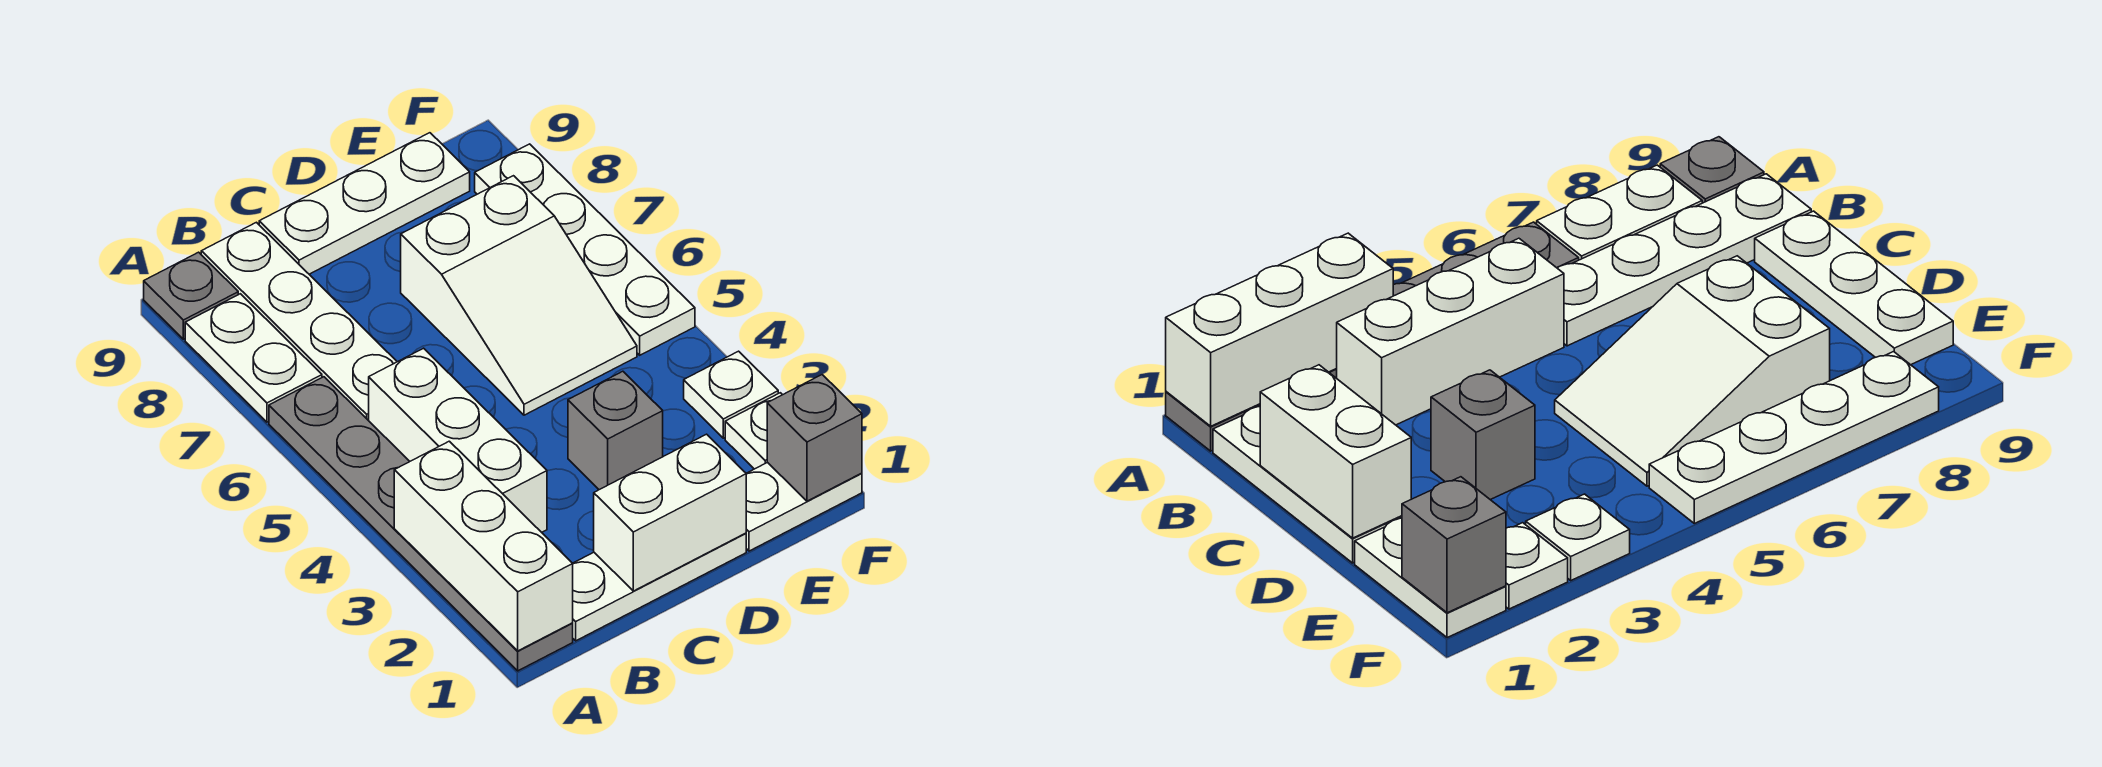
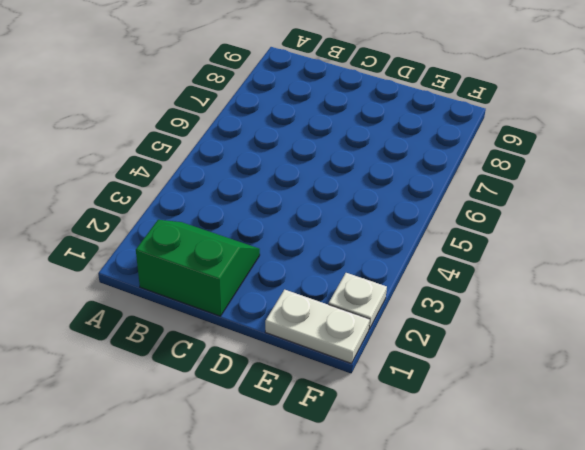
green slope B1:C2 level 1 top 1 -> white plate B1:D1 level 1
none -> grey plate A1:A6 level 1
none -> white plate A7:A8 level 1
none -> grey plate A9 level 1

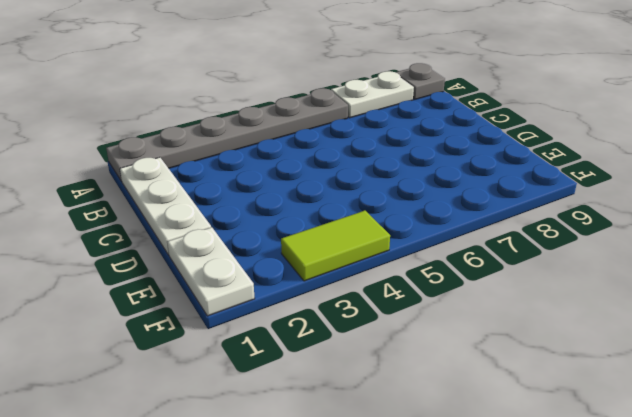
lime tile F3:F4 level 1 -> white plate F3 level 1
none -> white brick B3:B5 level 1
none -> white plate B6:B9 level 1
none -> white plate C9:E9 level 1

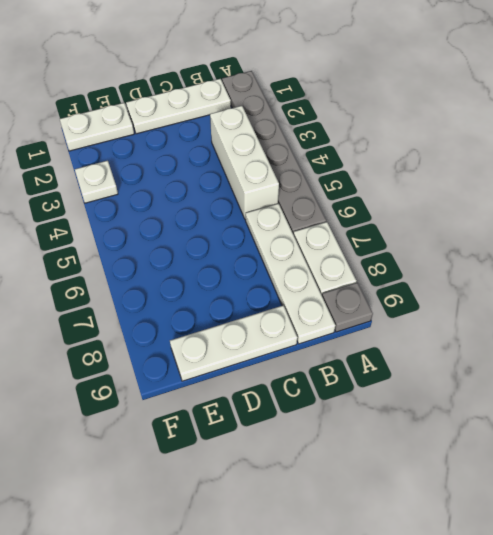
none -> grey brick D3 level 1
none -> white slope D5:E7 level 1 top 7
none -> white plate F2 level 1

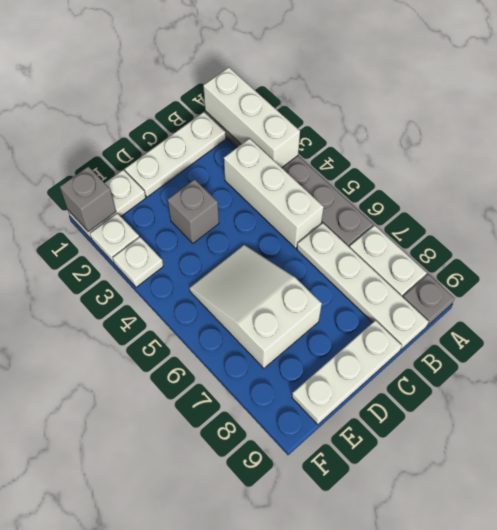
none -> white plate F5:F8 level 1
none -> white brick C1:D1 level 2

